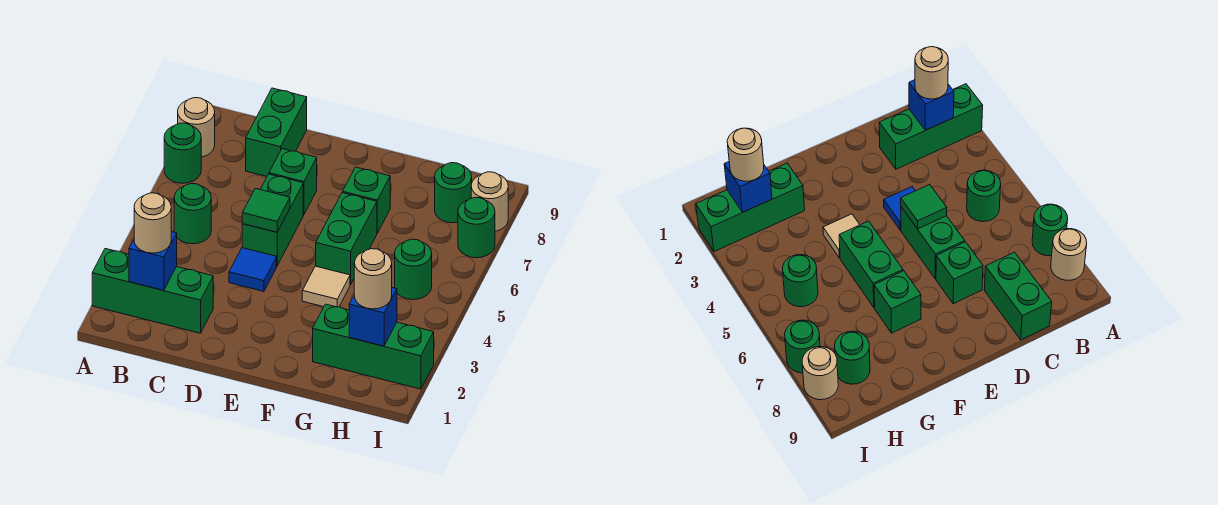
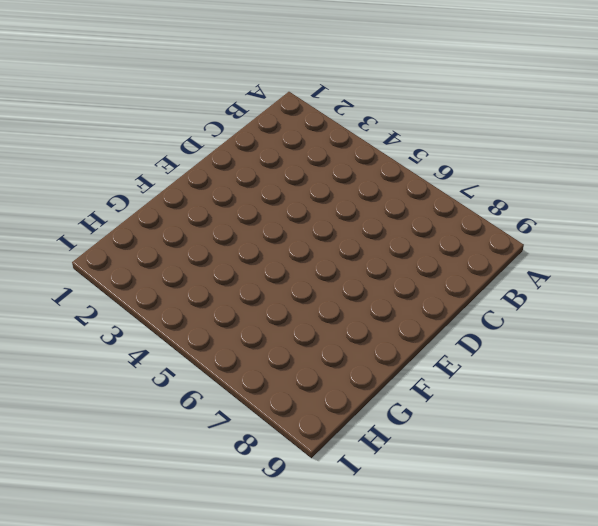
none -> green brick A2:C2 level 1
none -> green round brick A7 level 1
none -> tan round brick A8 level 1

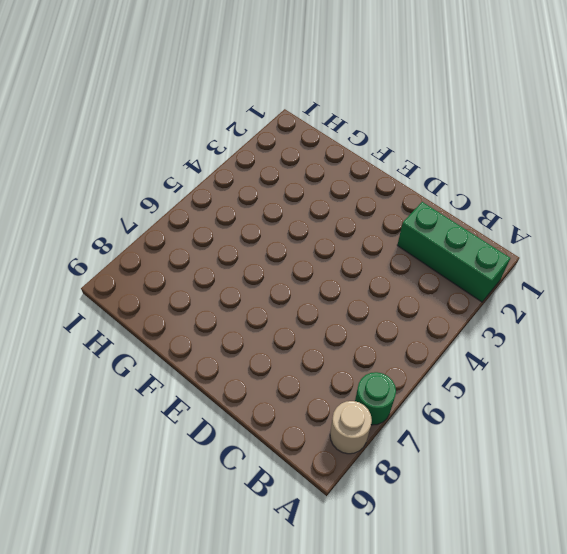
none -> green round brick B5 level 1
none -> green brick C8:C9 level 1
none -> blue tile D4 level 1

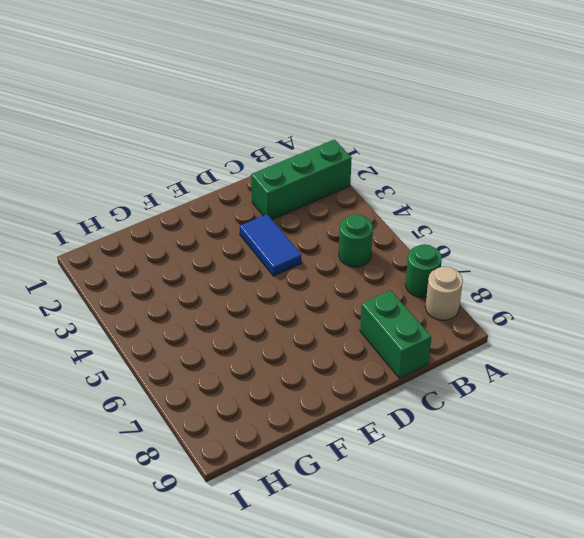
blue tile D3:D4 level 1 -> blue tile D4 level 1
none -> green brick D5:D6 level 1
none -> green brick D7 level 1
none -> tan tile F4 level 1

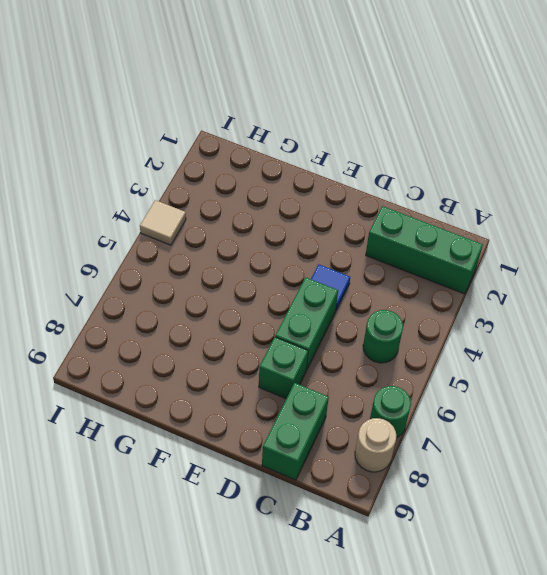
tan tile I4 level 1 -> tan tile F4 level 1
none -> green brick F5:F6 level 1
none -> green brick F7 level 1
none -> green brick G2:I2 level 1

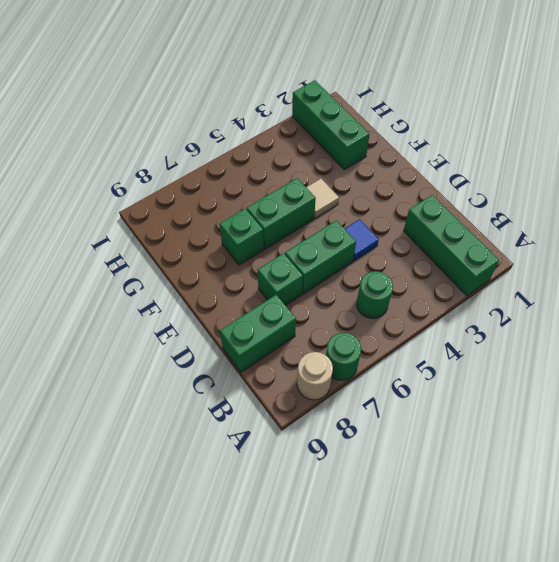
none -> green round brick H5 level 1
none -> green round brick H8 level 1
none -> green round brick I7 level 1

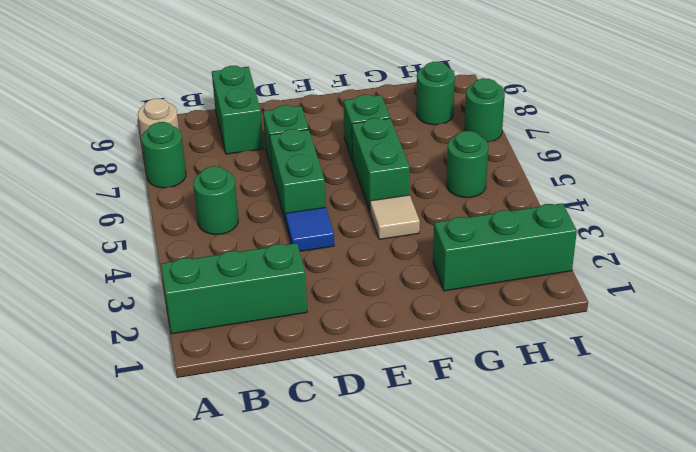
none -> tan round brick I8 level 1
none -> blue brick B2 level 2
none -> green tile D5 level 2

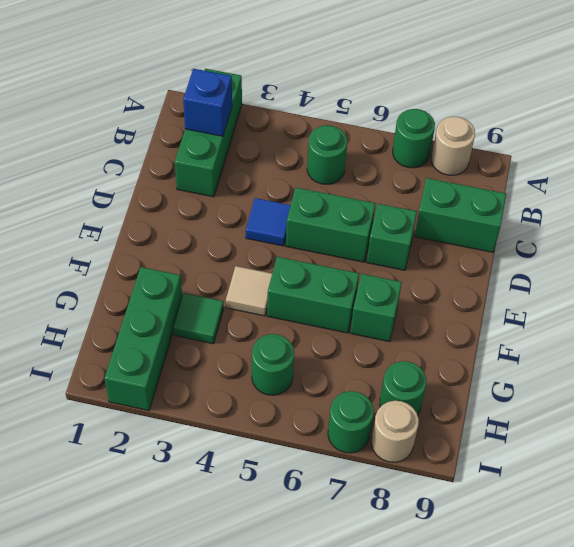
green tile G3 level 1 -> green tile D5 level 2
none -> blue brick H2 level 2
none -> tan round brick B2 level 3
none -> tan round brick H2 level 3

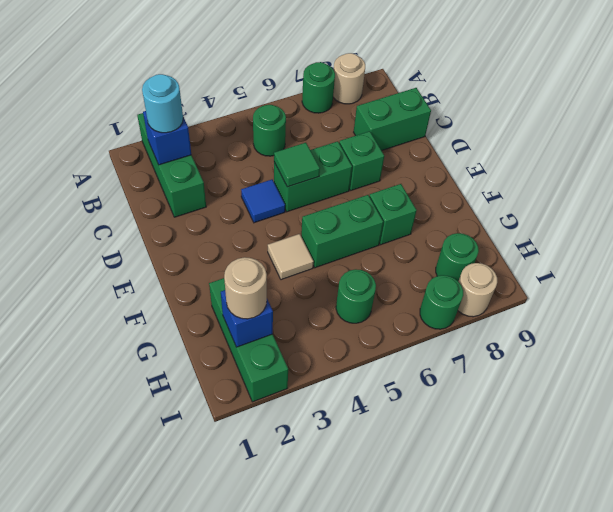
cyan round brick B2 level 3 -> tan round brick B2 level 3

